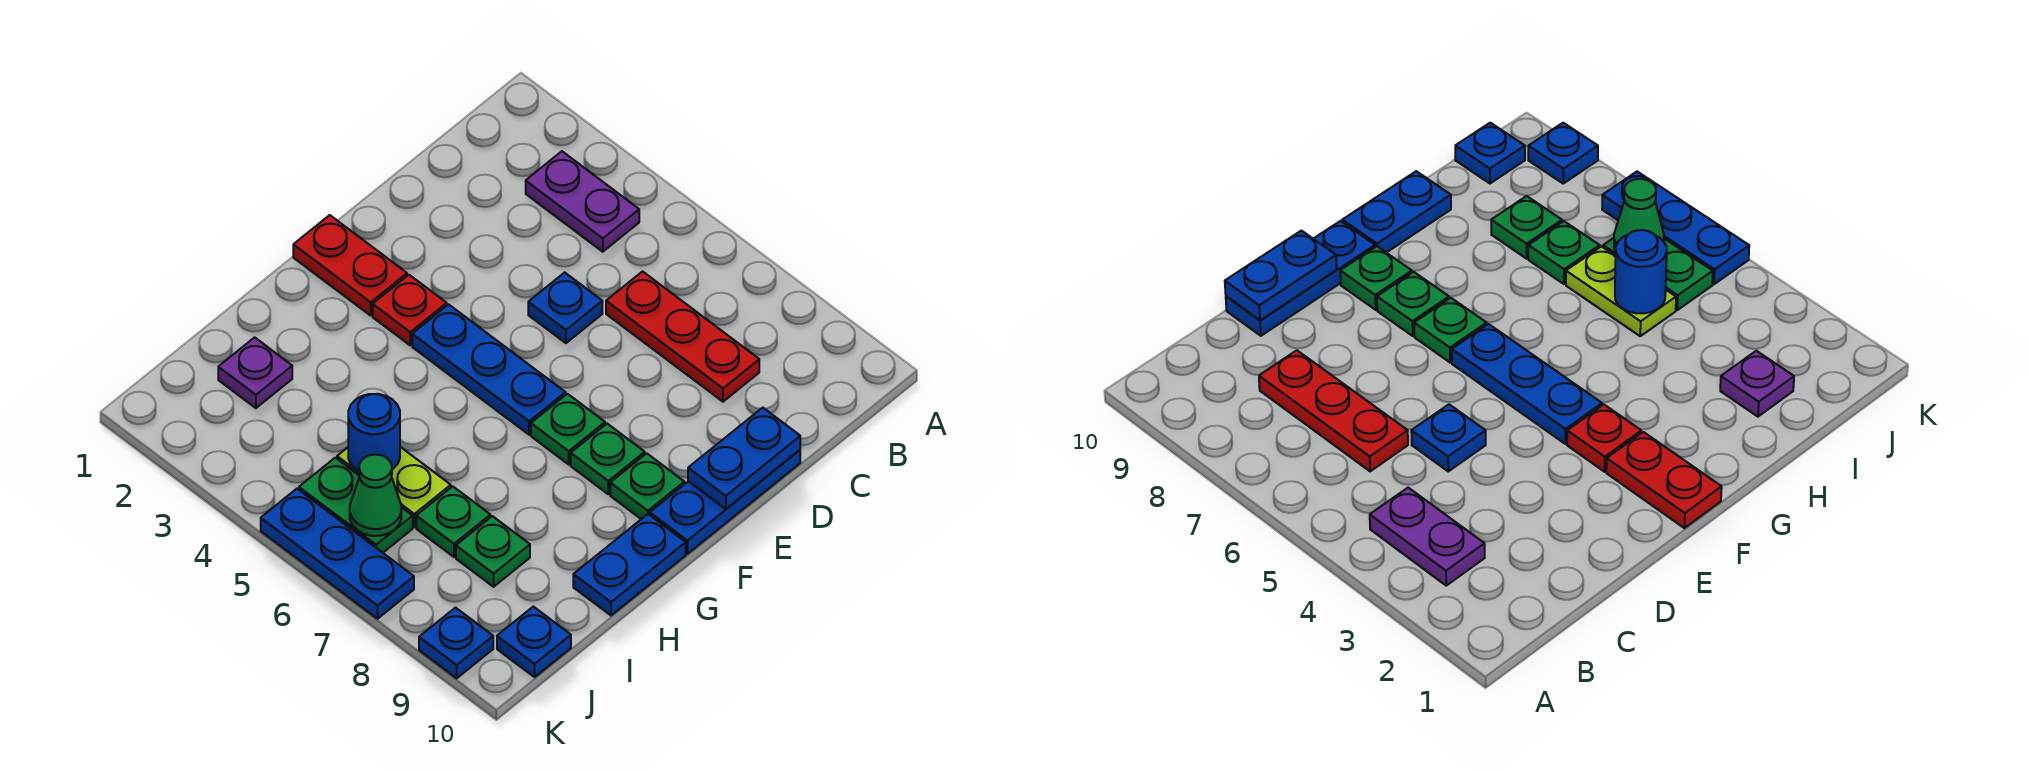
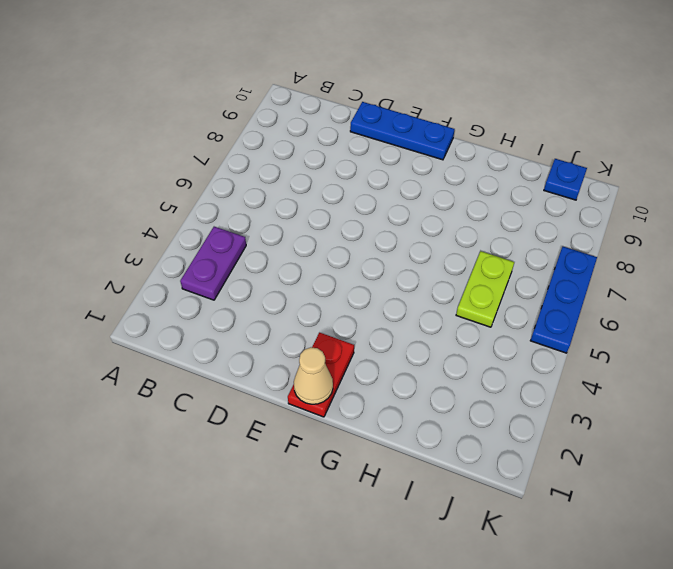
tan cone F1 level 2 -> none
none -> red plate C6:C8 level 1
none -> blue plate D5 level 1
none -> red plate F3 level 1

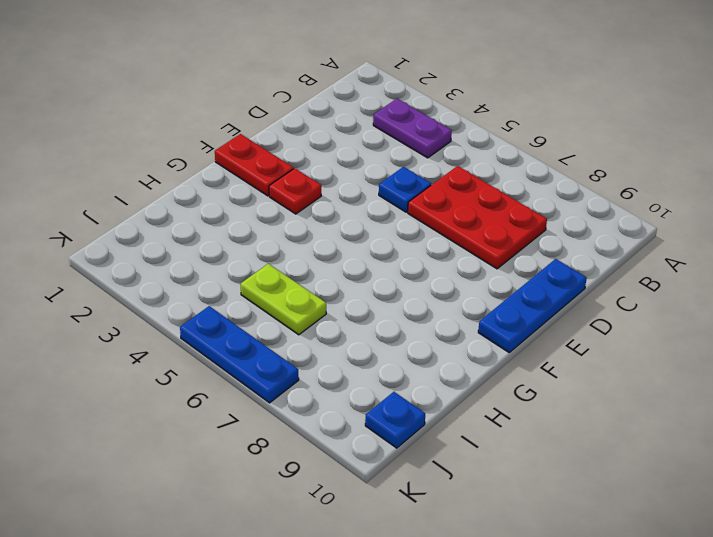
red plate C6:D8 level 1 -> red plate C6:C8 level 1
none -> blue plate F4:F6 level 1
none -> green plate F7 level 1
none -> green plate F8 level 1

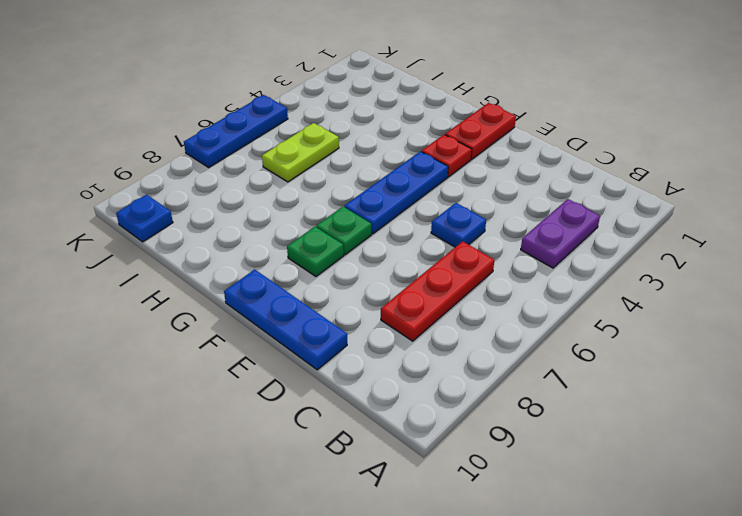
none -> green plate F9 level 1
none -> blue plate G10:H10 level 1
none -> purple plate I2 level 1

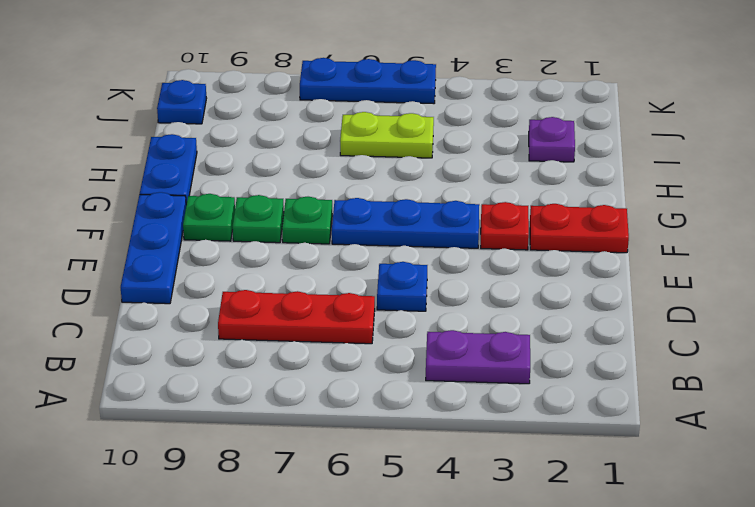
none -> green plate I7 level 1
none -> green plate I8 level 1
none -> green plate J5:J6 level 1

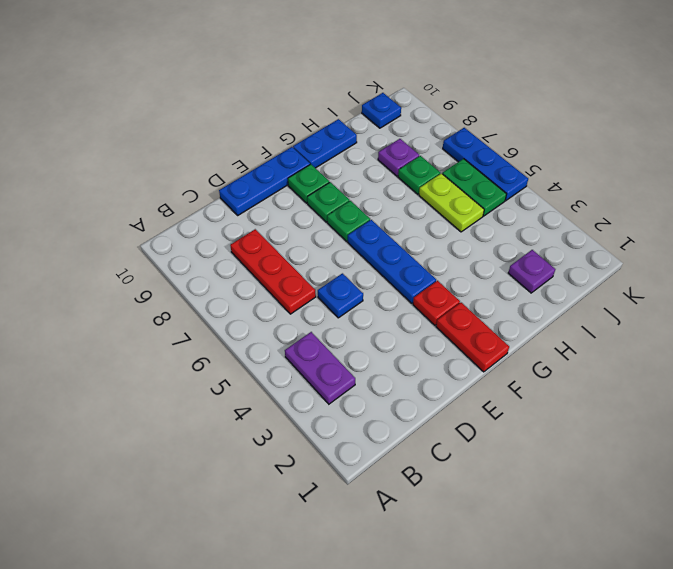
purple plate I8 level 1 -> green plate I8 level 1
none -> blue plate K9 level 1
none -> blue plate D10:E10 level 2
none -> blue round brick I5 level 2

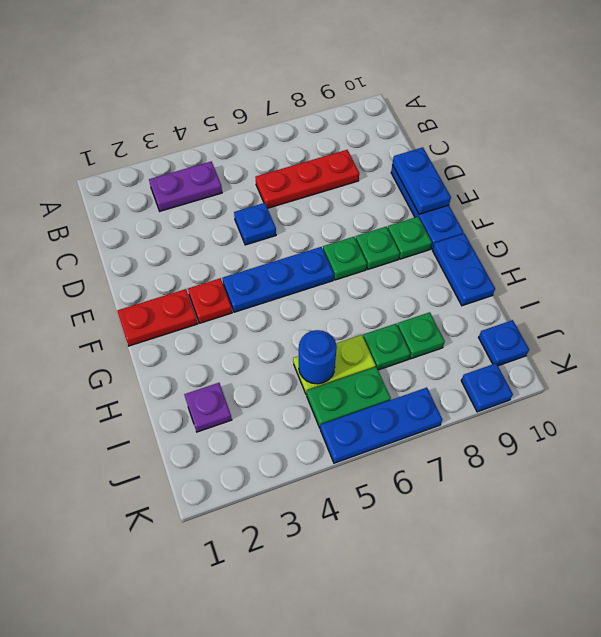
none -> green cone J6 level 2

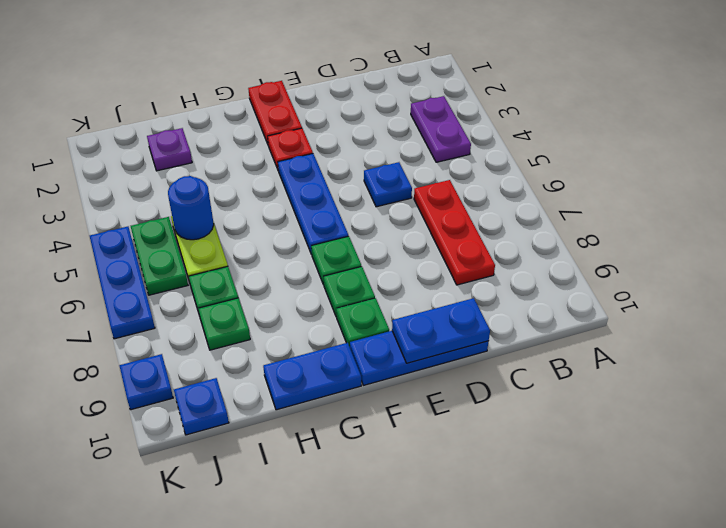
none -> green cone J6 level 2

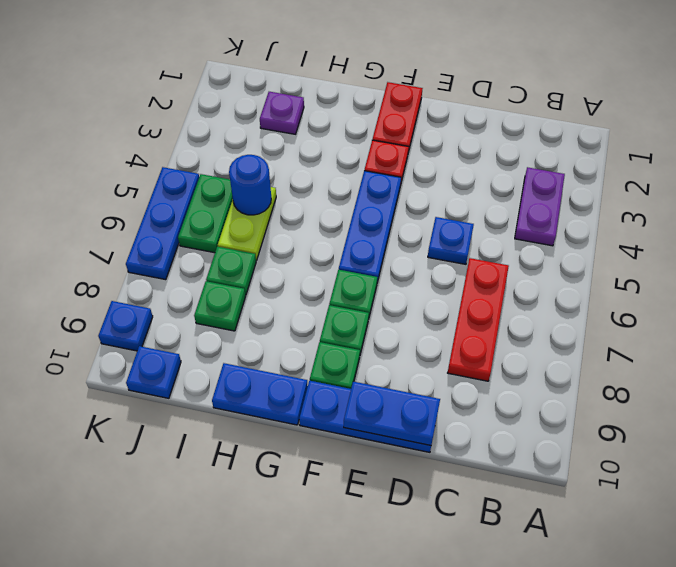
none -> green cone J6 level 2

